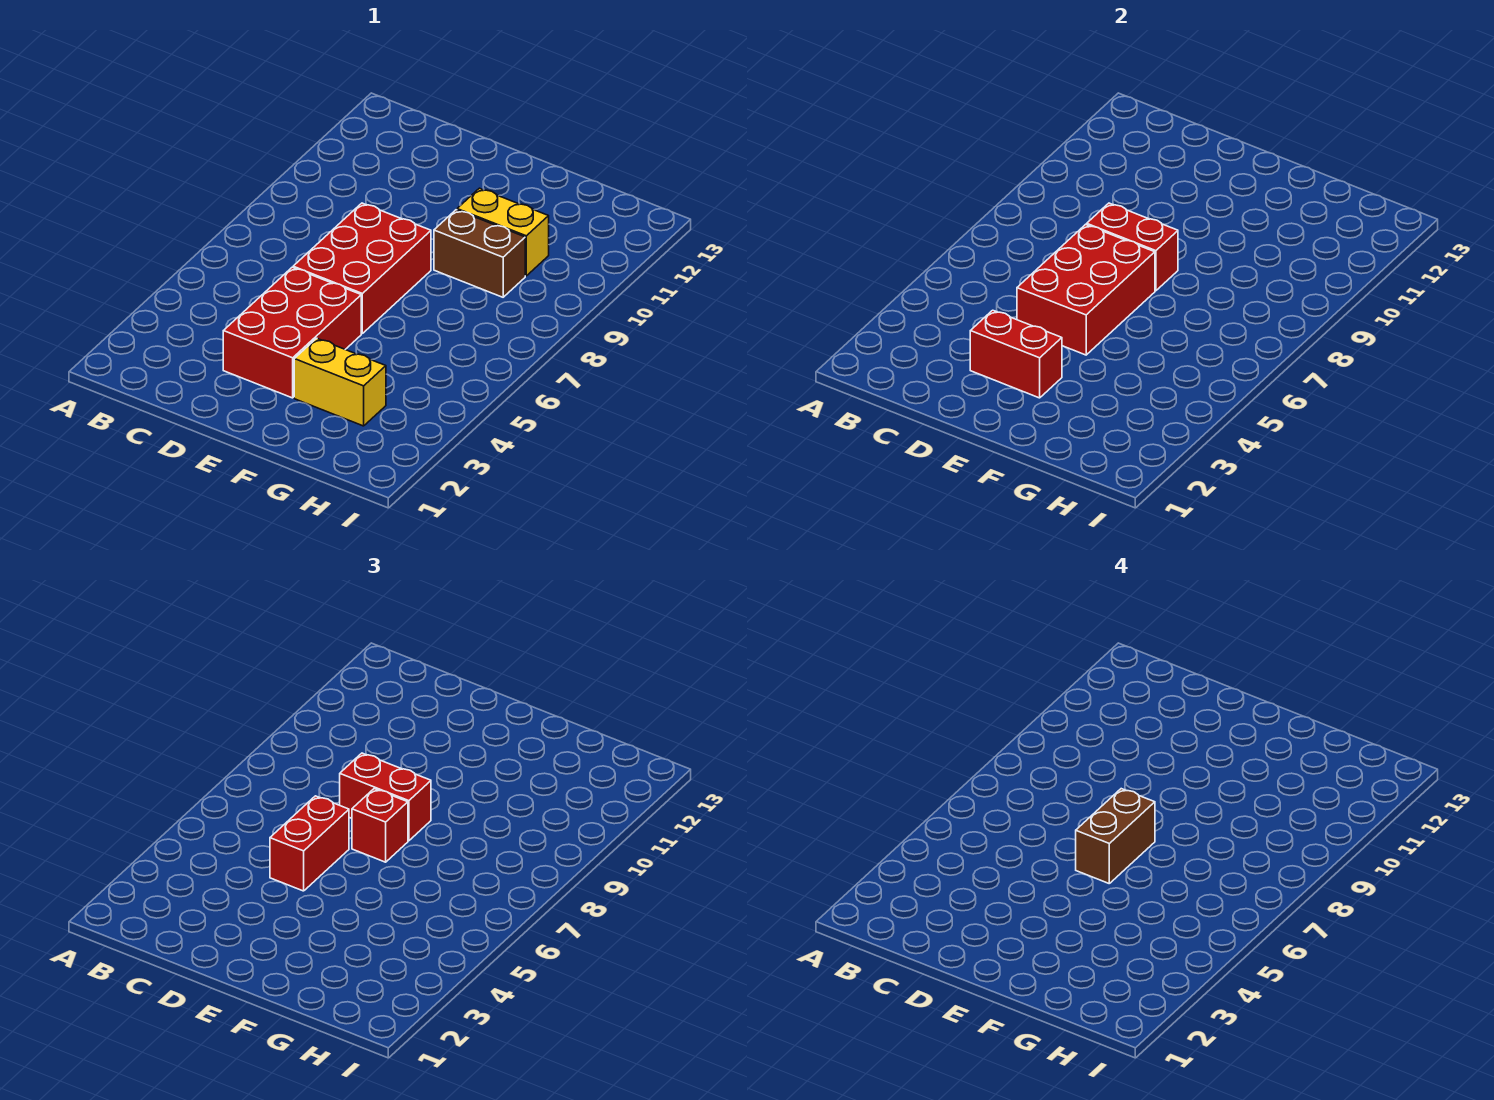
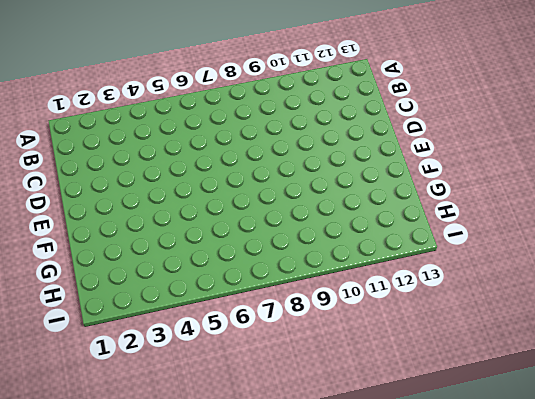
none -> red brick D3:E5 level 1
none -> red brick D6:E8 level 1
none -> yellow brick F3:G3 level 1

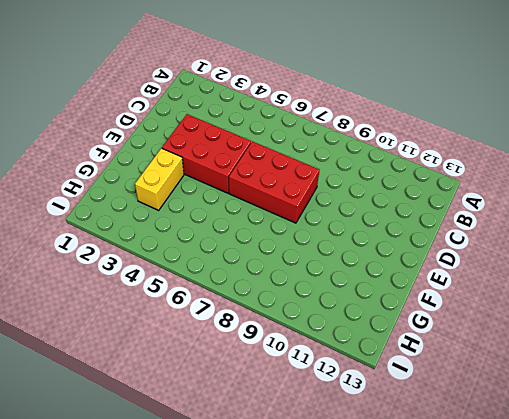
none -> brown brick F9:G9 level 1
none -> yellow brick F10:G10 level 1
none -> red brick D3:E3 level 2

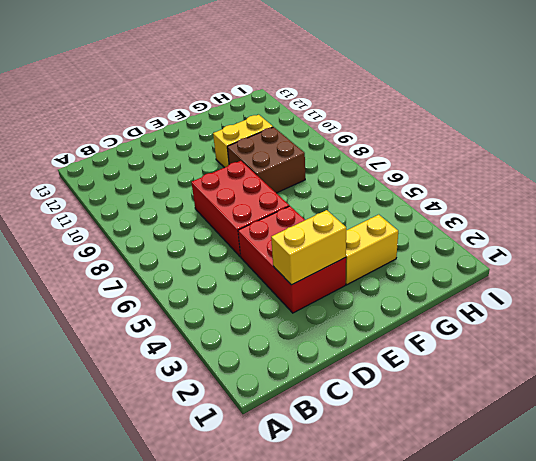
yellow brick D3:E3 level 2 -> red brick D3:E3 level 2
brown brick F8:G9 level 1 -> brown brick F9:G9 level 1
none -> red brick D5:E7 level 2
none -> red brick D8:E8 level 2
none -> red brick D5:D6 level 3

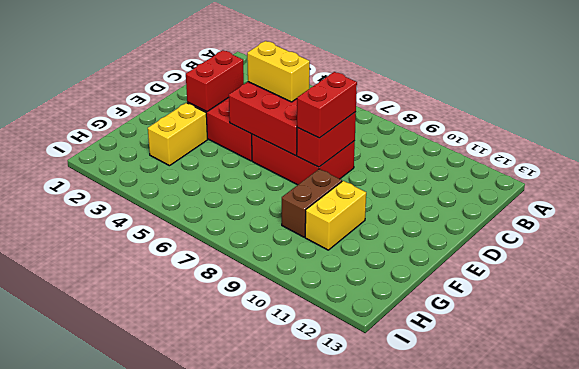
yellow brick D5:D6 level 3 -> red brick D5:D6 level 3
none -> red brick E7 level 3
none -> brown brick E6:E7 level 4

